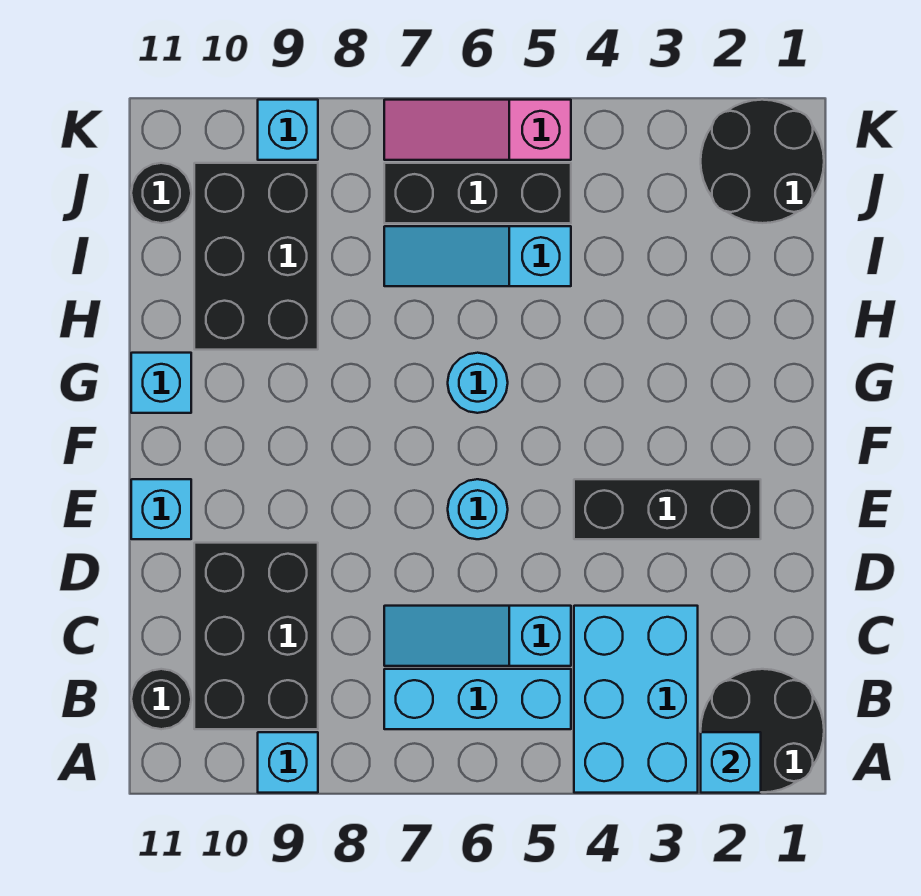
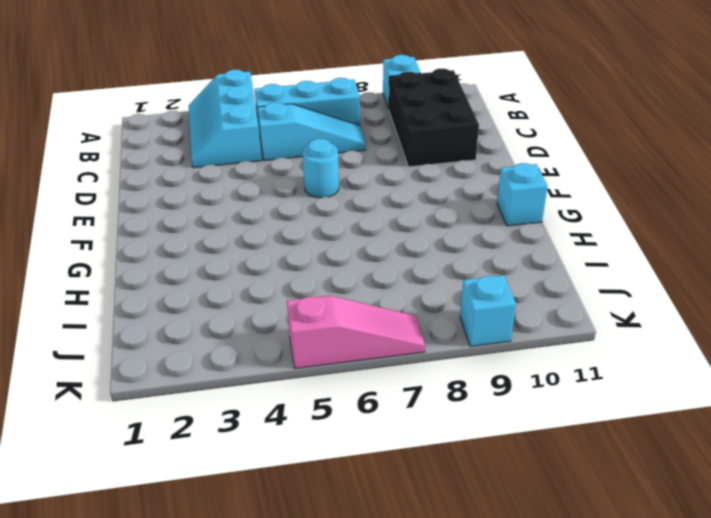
cyan slope A3:C4 level 1 top 4 -> cyan brick A3:C4 level 1
none -> black round brick A1:B2 level 1
none -> black round brick B11 level 1
none -> black brick E2:E4 level 1

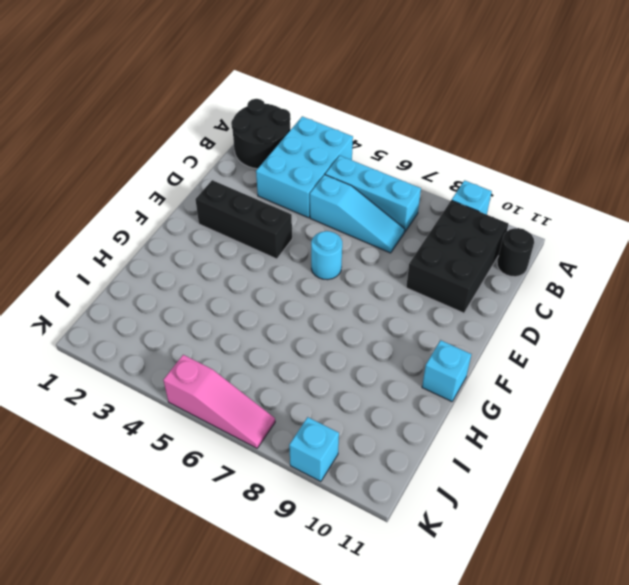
none -> cyan brick E11 level 1
none -> cyan round brick G6 level 1
none -> black brick H9:J10 level 1

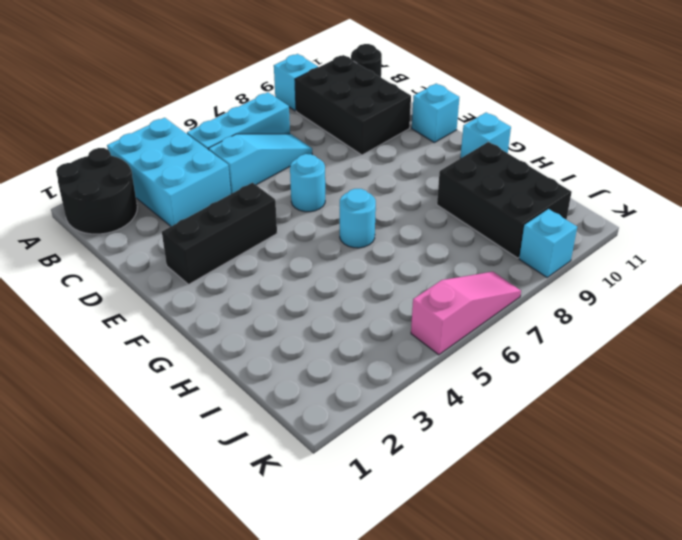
none -> cyan slope I5:I7 level 1 top 5
none -> black round brick J1:K2 level 1
none -> black brick J5:J7 level 1

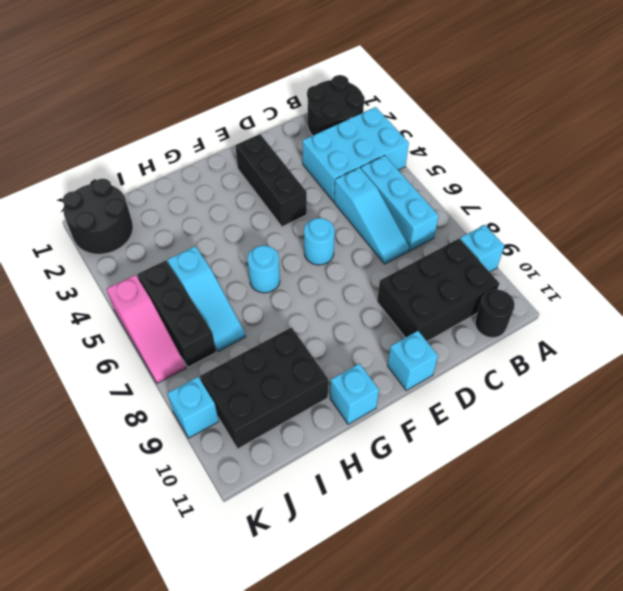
none -> black round brick J11 level 1
none -> cyan brick A2 level 2

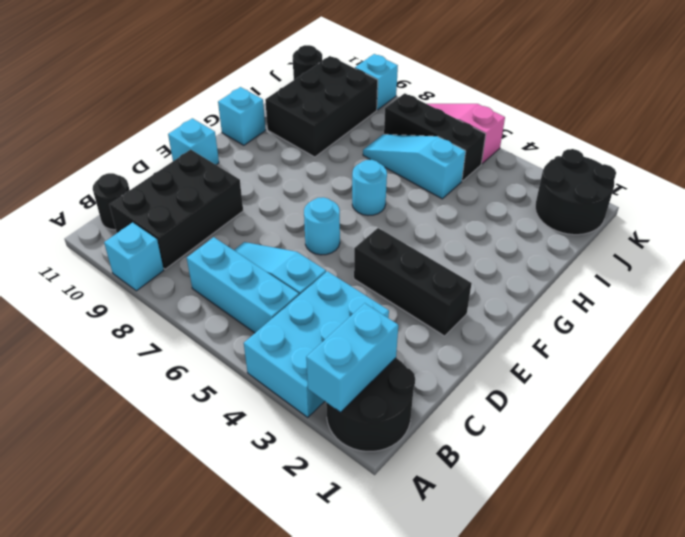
cyan brick A2:B2 level 2 -> cyan brick A2 level 2

